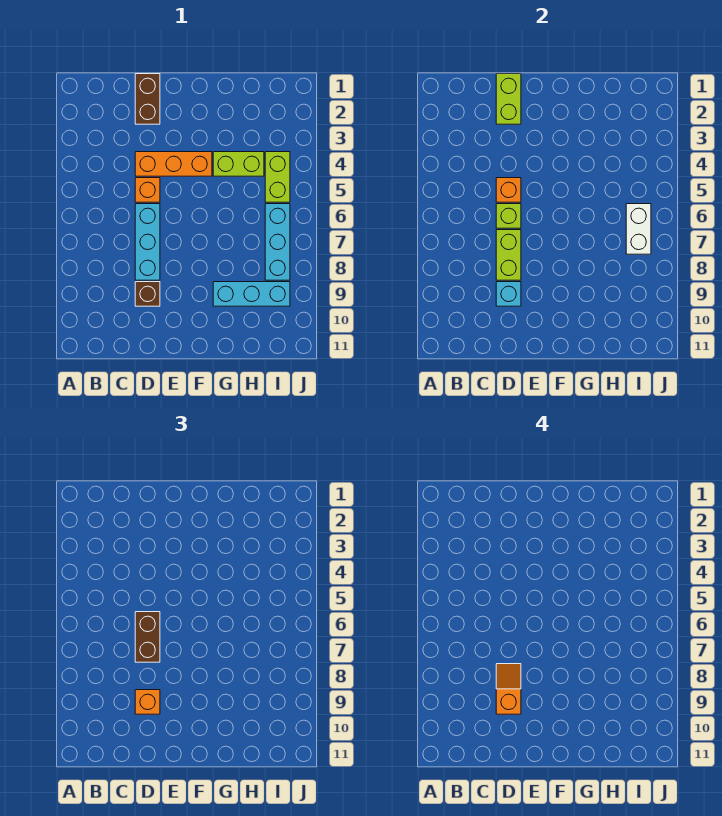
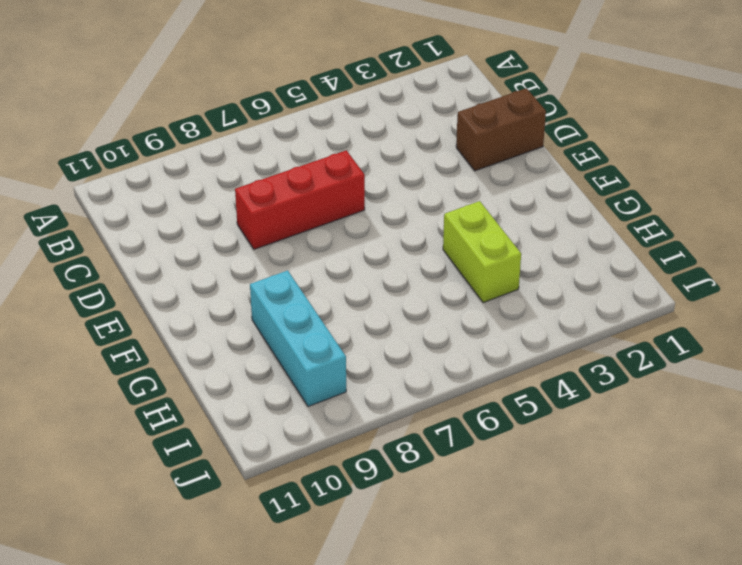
red brick D6:D8 level 1 -> cyan brick D6:D8 level 1
none -> orange brick D4:F4 level 1
none -> orange brick D5 level 1
none -> brown brick D9 level 1

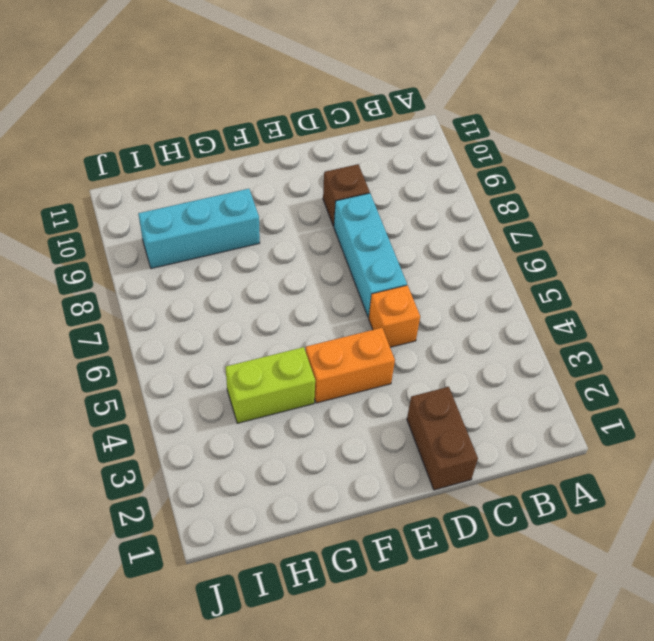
orange brick E4:F4 level 1 -> orange brick D4:F4 level 1
none -> lime brick I4:I5 level 1
none -> cyan brick I6:I8 level 1
none -> lime brick D1:D2 level 2

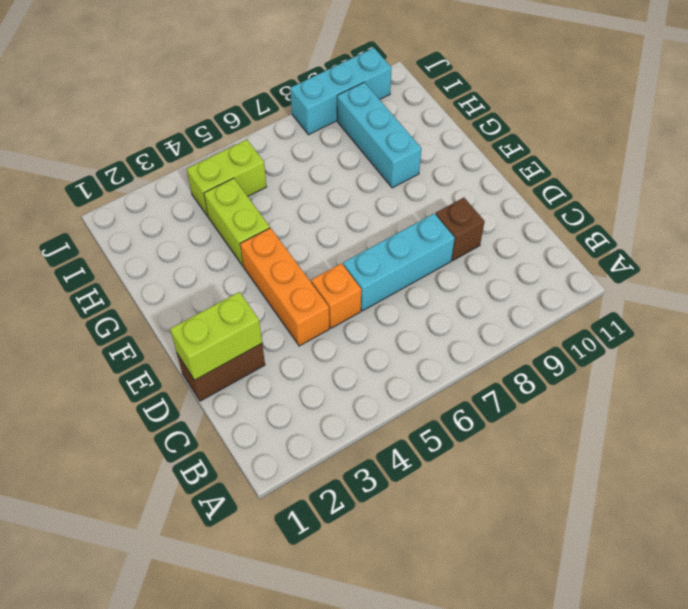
cyan brick J8:J10 level 1 -> cyan brick I6:I8 level 1
none -> orange brick D5 level 2
none -> lime brick D6 level 2
none -> lime brick D7:D8 level 2

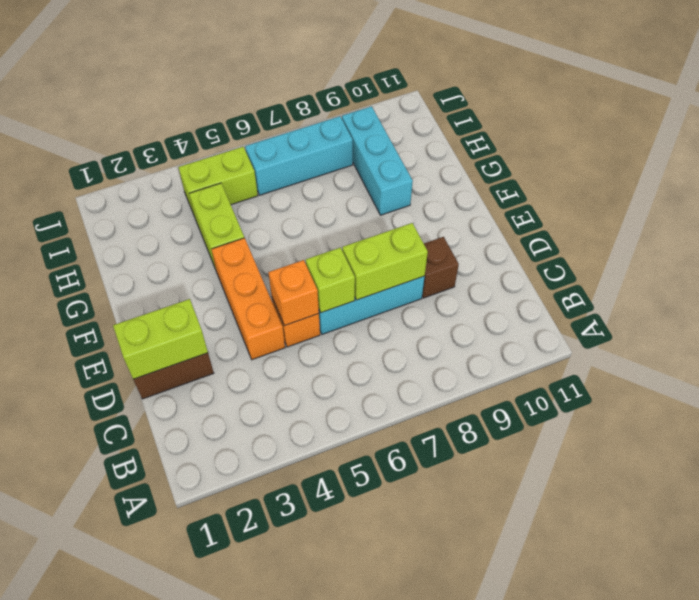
none -> cyan brick D9 level 2
none -> white brick I6:I7 level 2
none -> brown brick D6:D7 level 3

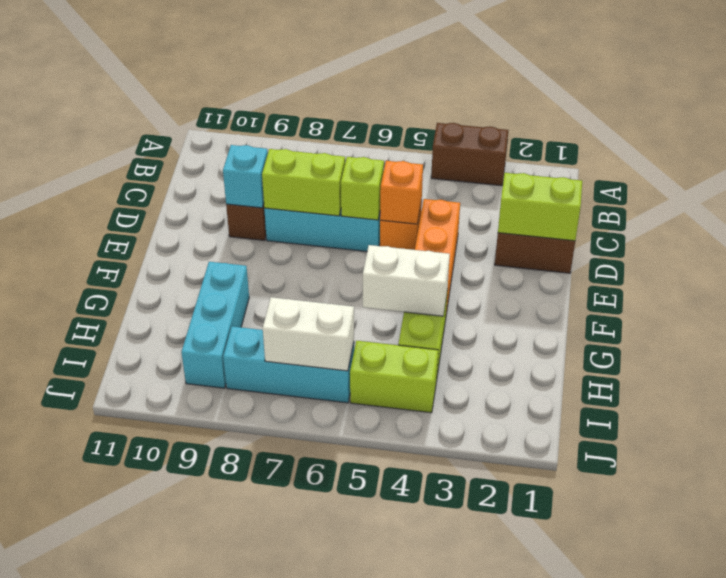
brown brick A3:A4 level 1 -> brown brick D6:D7 level 3
white brick G4:G5 level 2 -> none
none -> orange brick D9 level 3
none -> orange slope D8:D9 level 4 top 9

